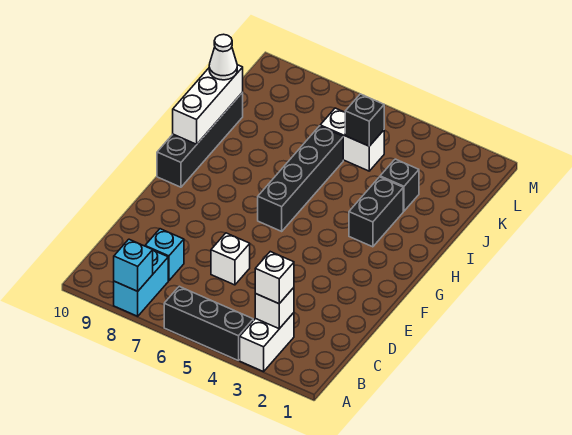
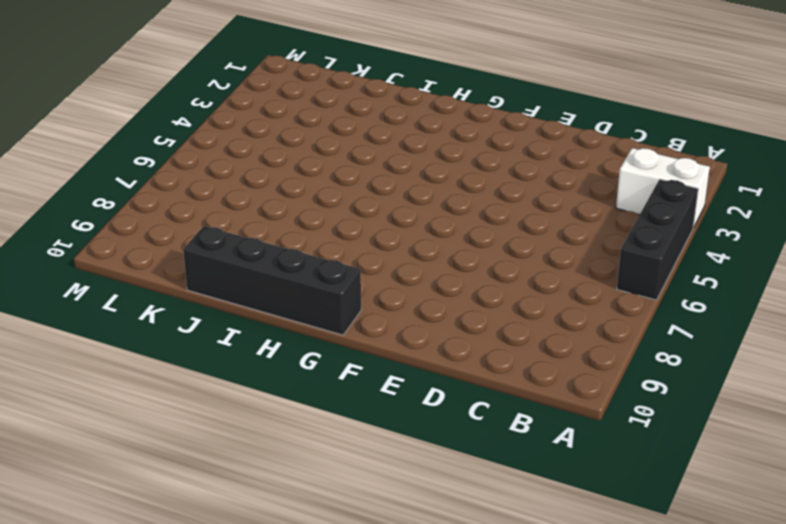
none -> cyan brick A8:B8 level 1
none -> cyan brick C8 level 1
none -> white brick D6 level 1

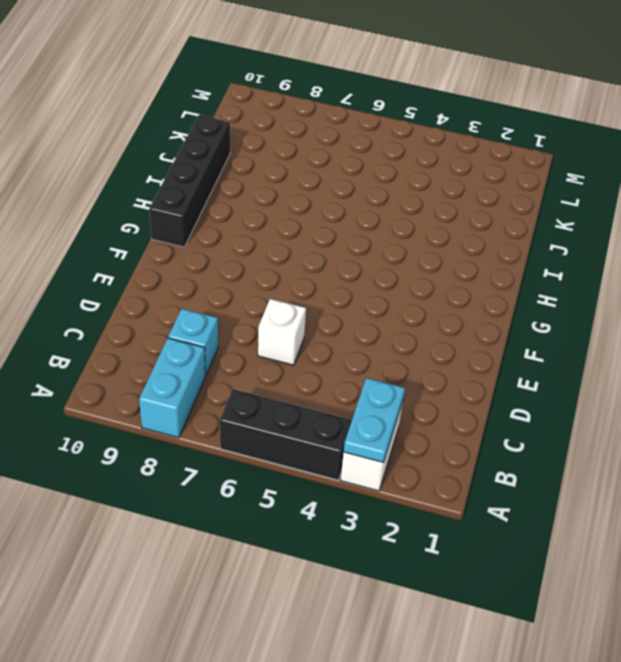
cyan plate A3:B3 level 2 -> white brick B3 level 2
none -> black brick G6:J6 level 1
none -> black brick H3:I3 level 1
none -> black brick J3 level 1

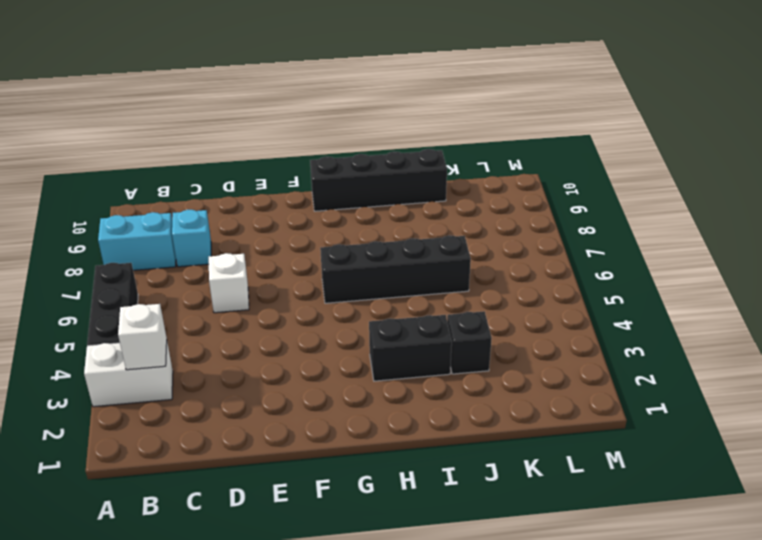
none -> white brick K5:K6 level 1
none -> cyan brick A8 level 2
none -> white brick H10:J10 level 2

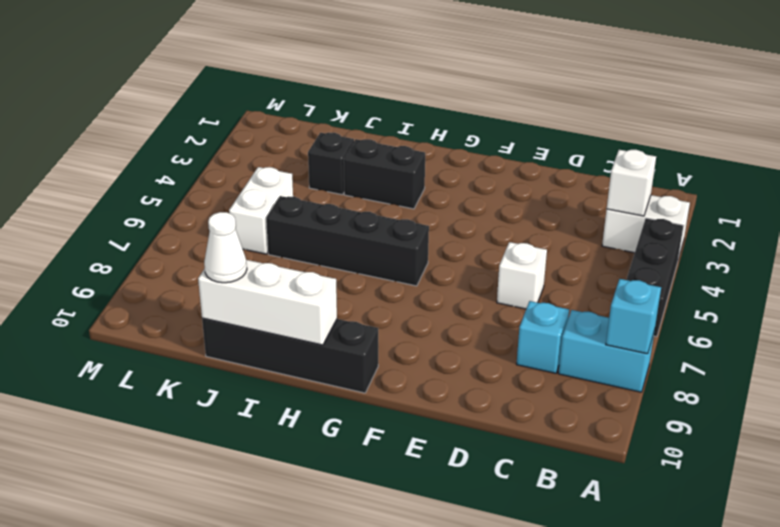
none -> black brick K5 level 2
none -> white brick B3 level 3

